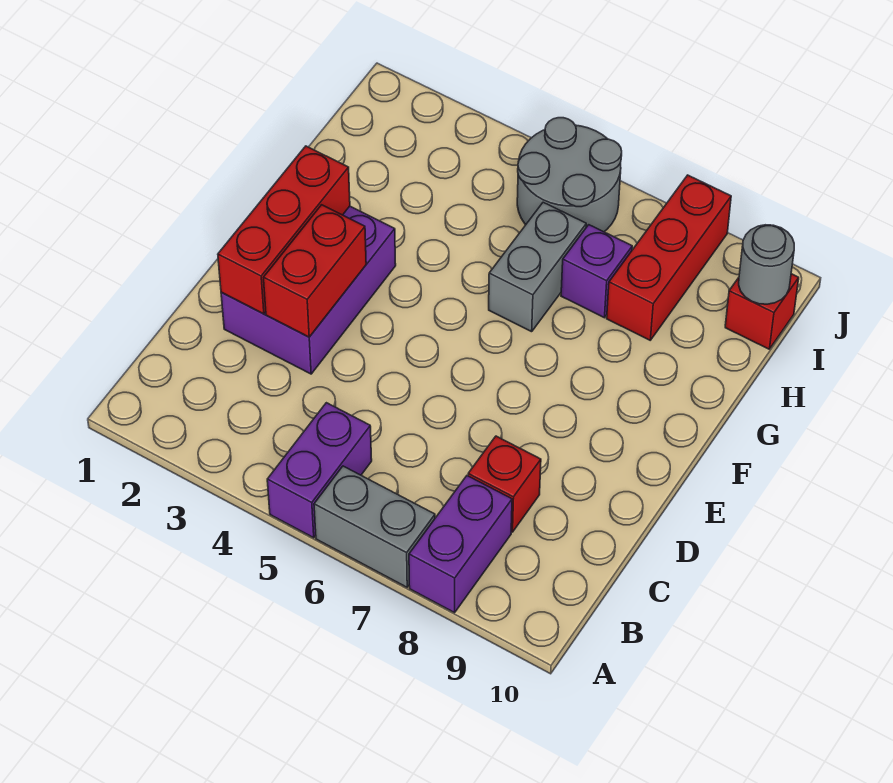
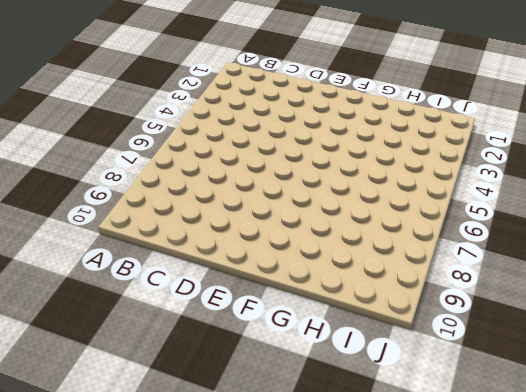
none -> purple brick A5:B5 level 1
none -> grey brick A6:A7 level 1
none -> purple brick A8:B8 level 1

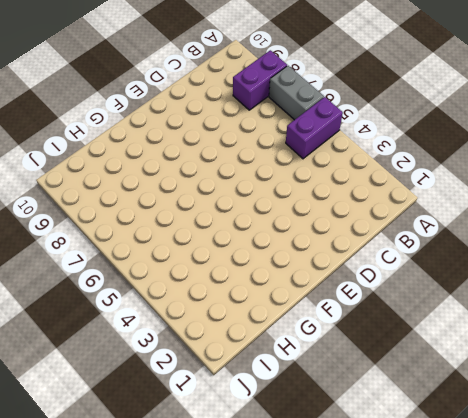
none -> red brick C8 level 1
none -> purple brick D2:F3 level 1
none -> grey brick G6:H6 level 1

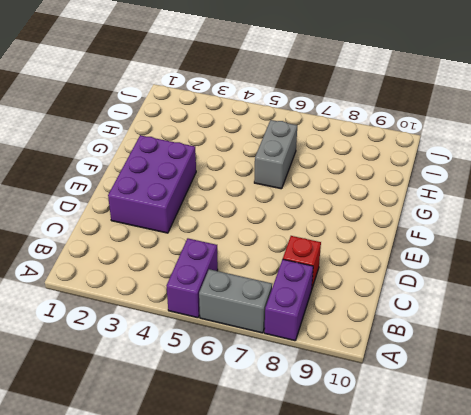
none -> purple brick H7 level 1
none -> red brick H8:J8 level 1
none -> grey round brick I5:J6 level 1

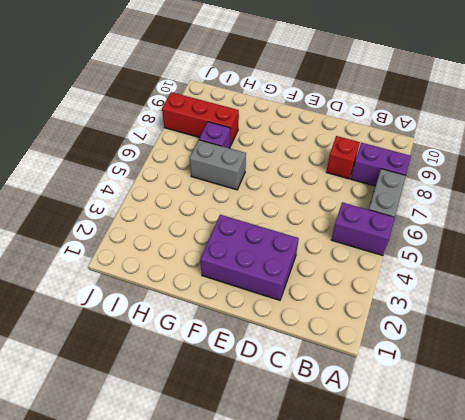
none -> grey round brick I5:J6 level 1
none -> red brick I10 level 1
none -> red brick D2:F2 level 2

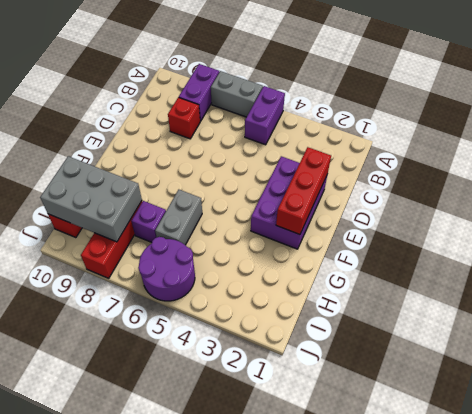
grey brick H8:I10 level 2 -> grey round brick I10 level 2
purple round brick I5:J6 level 1 -> grey round brick I5:J6 level 1
none -> red brick D3:E3 level 2

